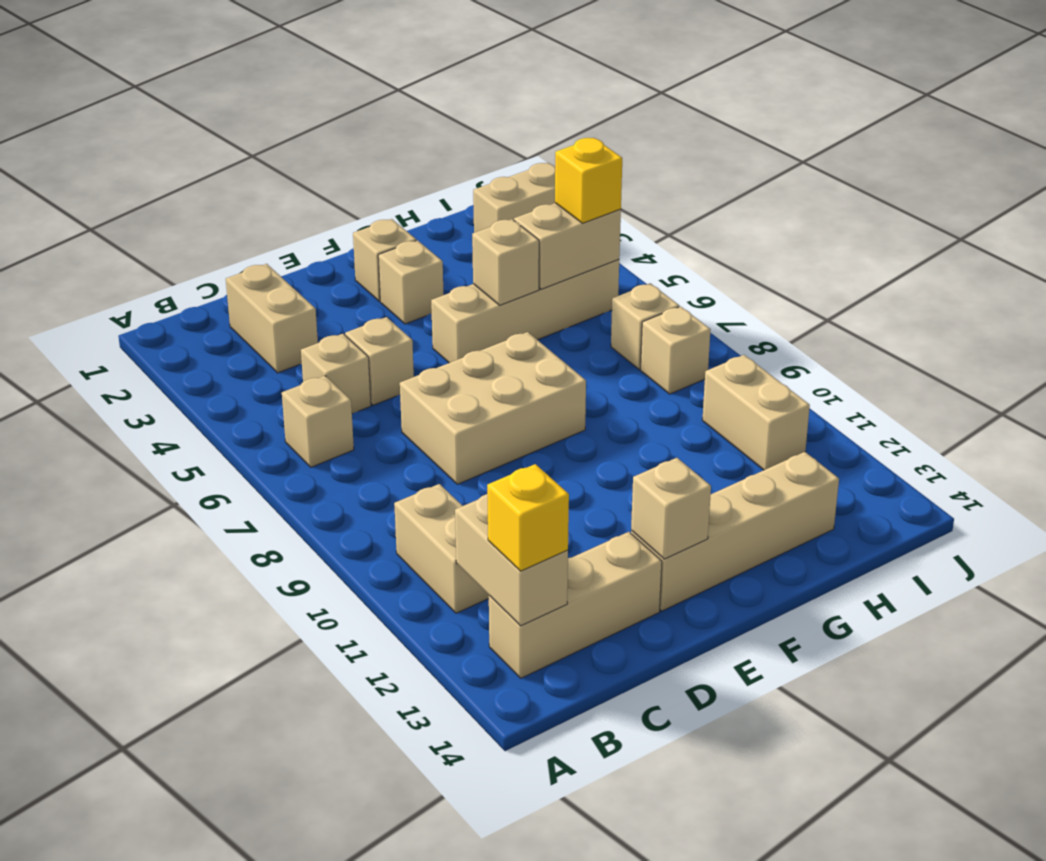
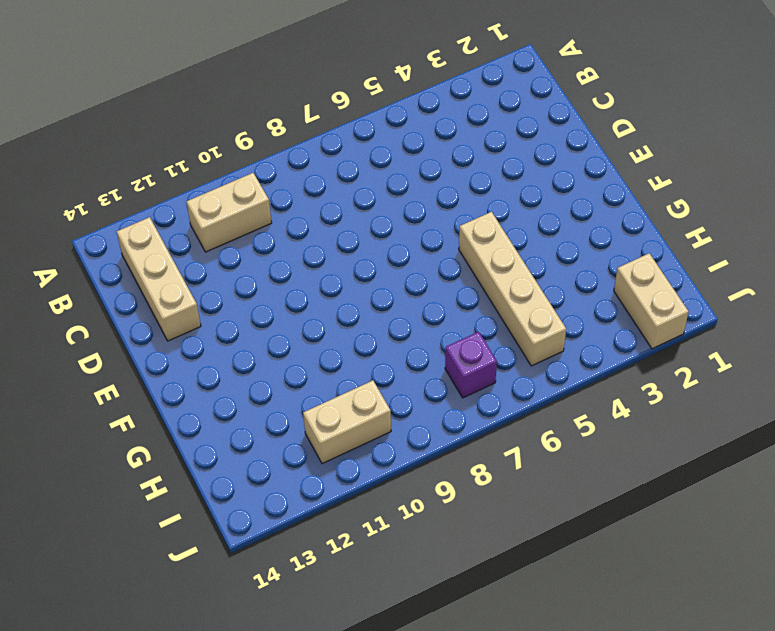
purple brick I7 level 1 -> tan brick I7 level 1
none -> tan brick B6 level 1
none -> tan brick C2:C3 level 1
none -> tan brick C5 level 1

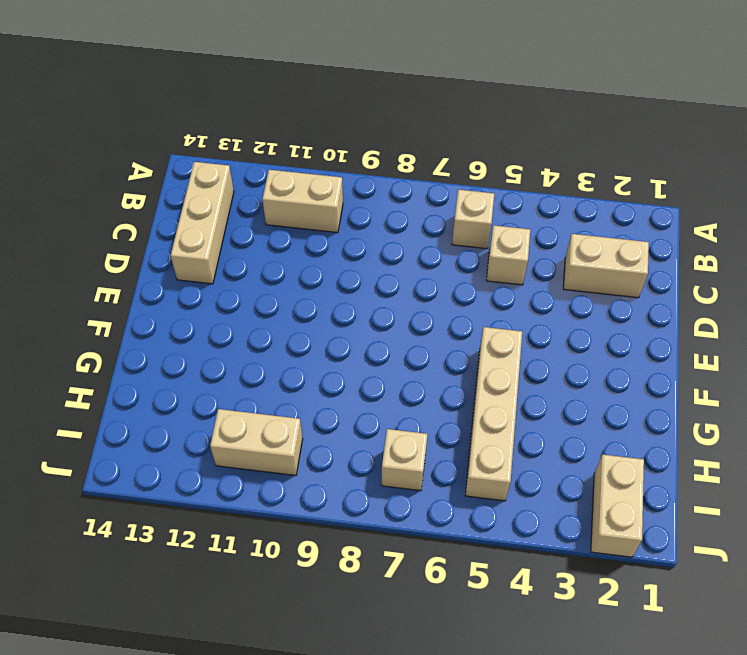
none -> tan brick D5 level 1
none -> tan brick D7:F8 level 1
none -> tan brick E13:H13 level 1

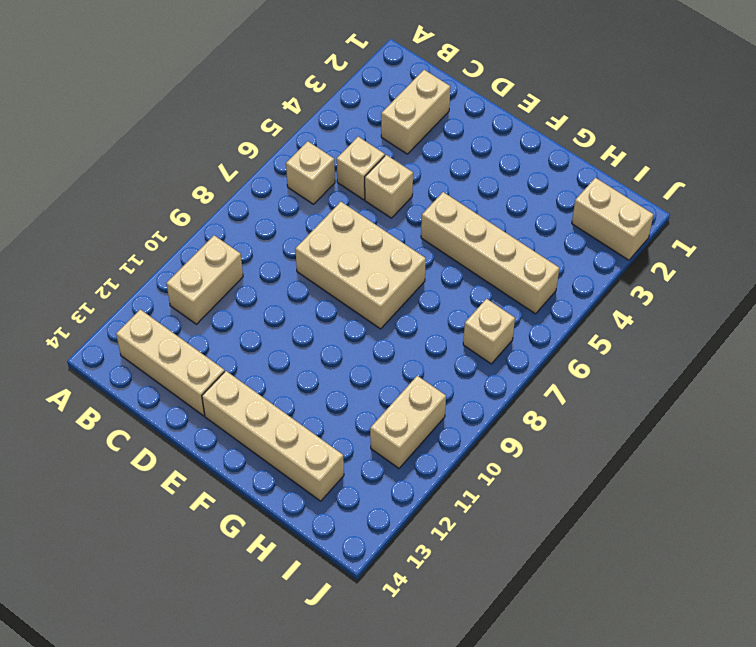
none -> tan brick F2 level 1
none -> tan brick F3 level 1
none -> tan brick I8 level 1

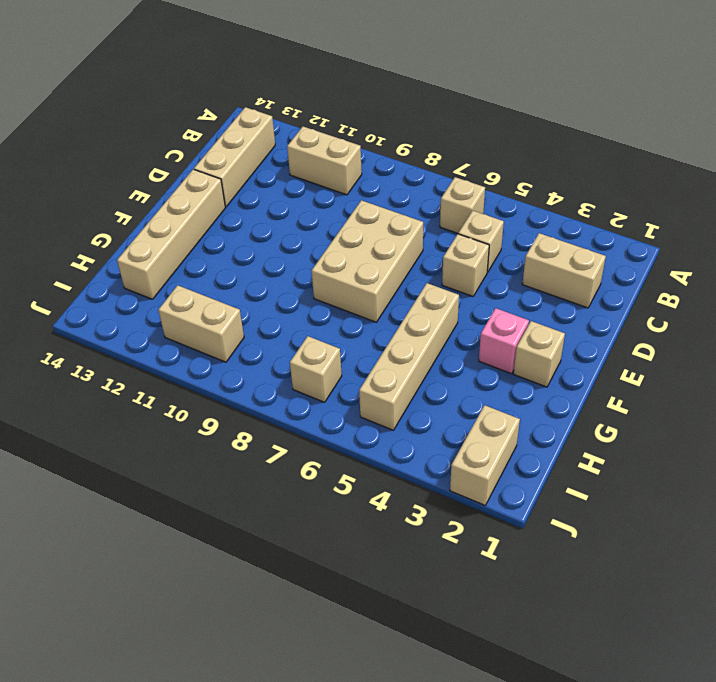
pink brick F3 level 1 -> tan brick F3 level 1
none -> tan brick I8 level 1
none -> tan brick B12:B13 level 2
none -> tan brick E13 level 2

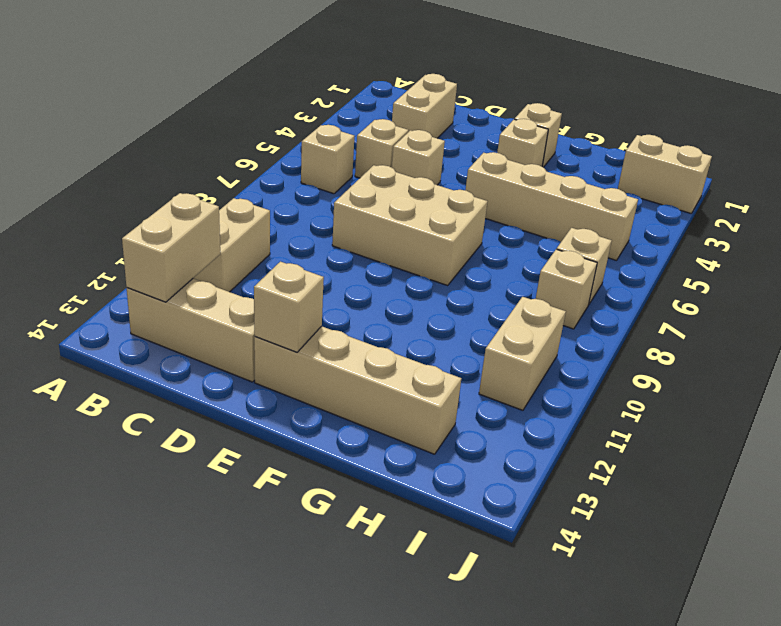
none -> tan brick G5 level 2
none -> tan brick H5:I5 level 2
none -> yellow brick B13 level 3

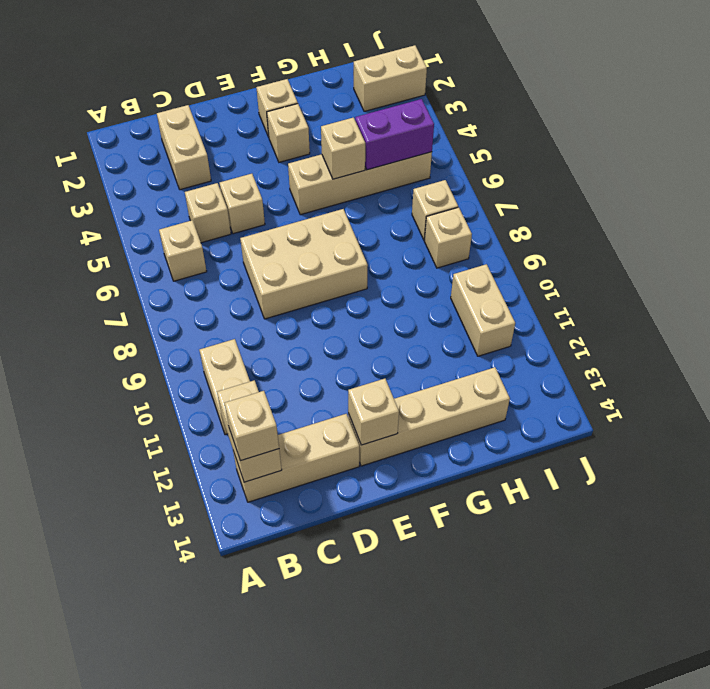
tan brick B13 level 3 -> yellow brick B13 level 3
purple brick H5:I5 level 2 -> tan brick H5:I5 level 2
none -> yellow brick I5 level 3

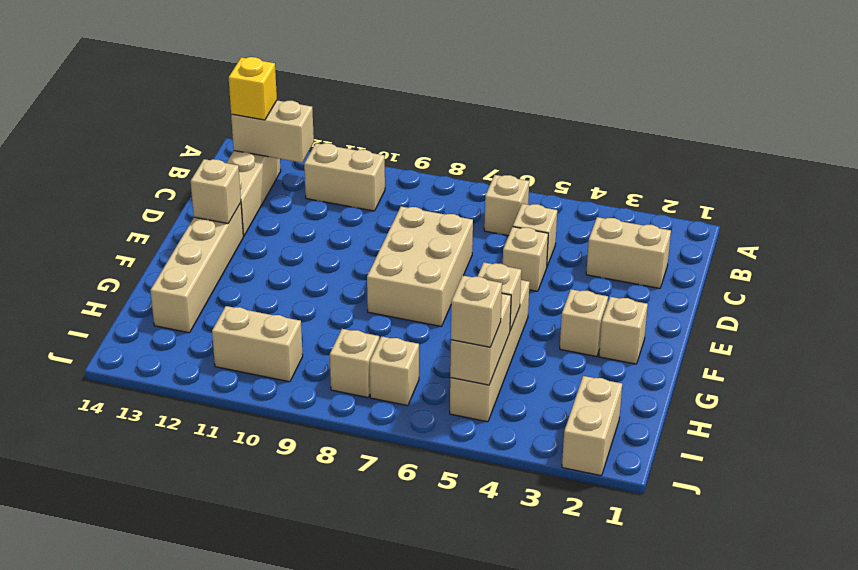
tan brick I5 level 3 -> yellow brick I5 level 3

